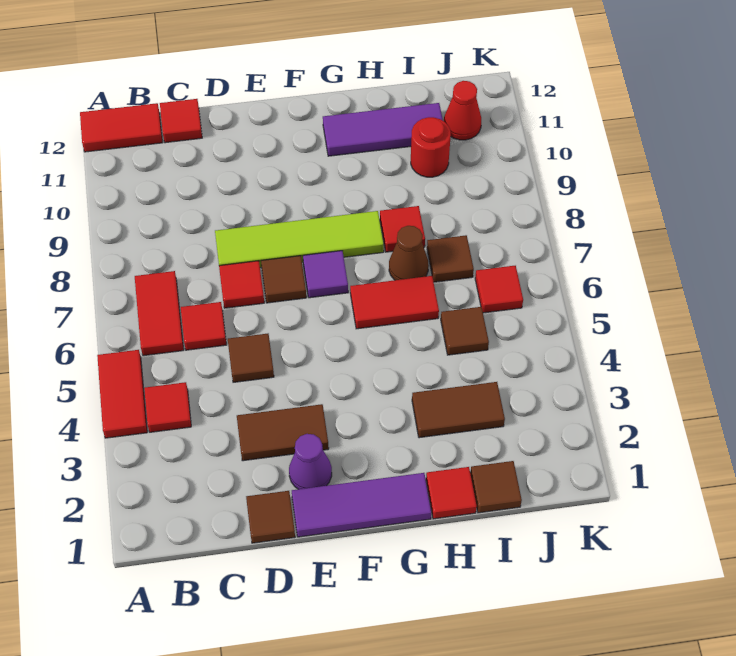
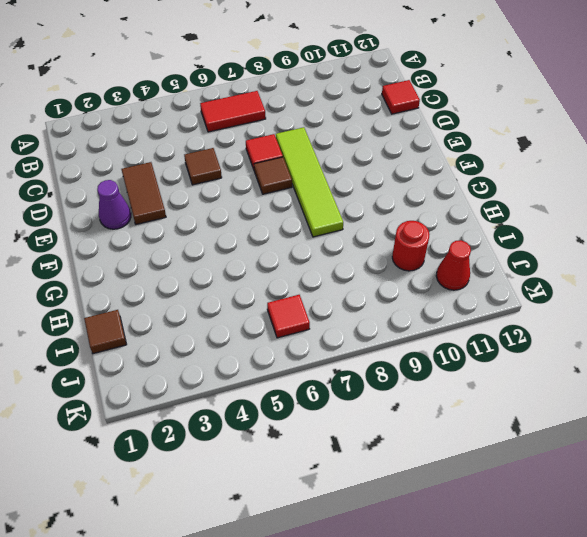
none -> red tile A4:A5 level 1
none -> red tile A12:B12 level 1
none -> red tile B4 level 1

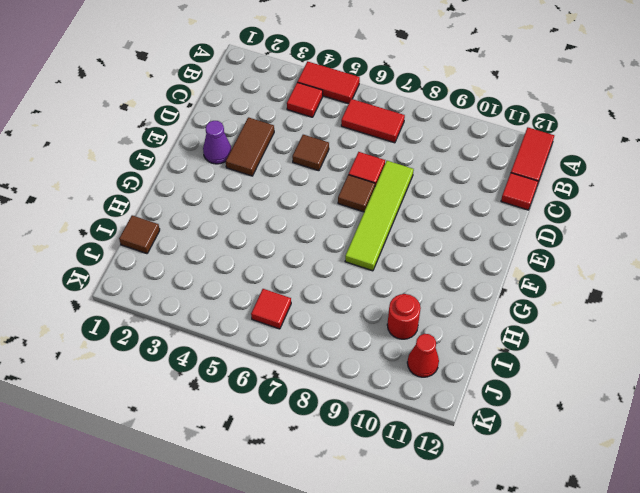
none -> red tile C6 level 1
none -> brown tile D1 level 1
none -> purple tile E1:G1 level 1

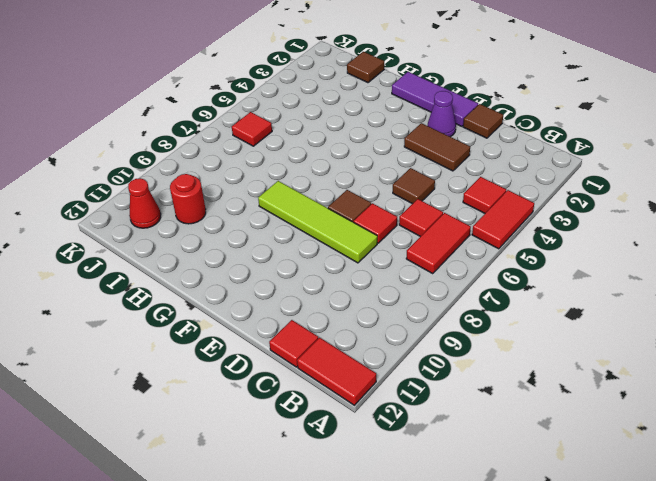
none -> purple tile F7 level 1
none -> red tile G6:H6 level 1
none -> purple tile G11:I11 level 1

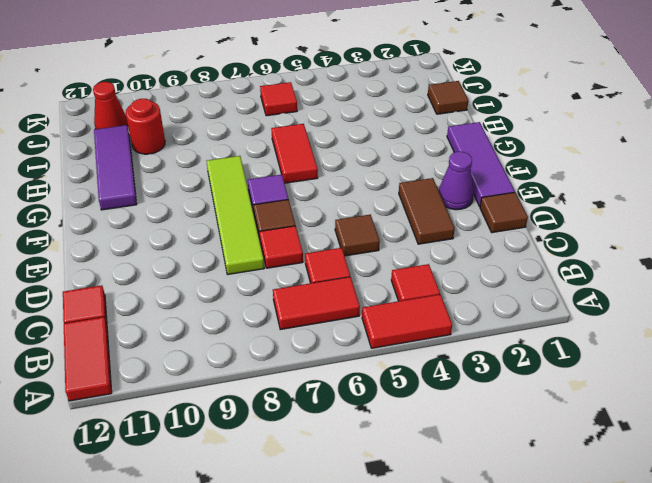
none -> red tile H1 level 1
none -> brown tile H3:I3 level 1
none -> brown cone H7 level 1

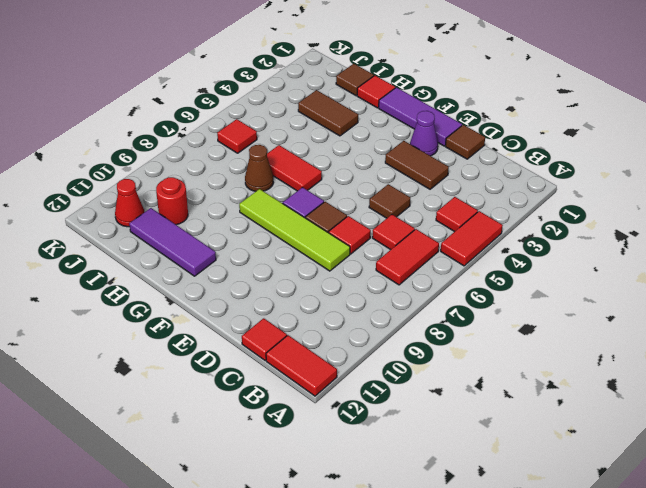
none -> red tile H8 level 1
none -> brown tile I5 level 1
none -> brown tile I7 level 1

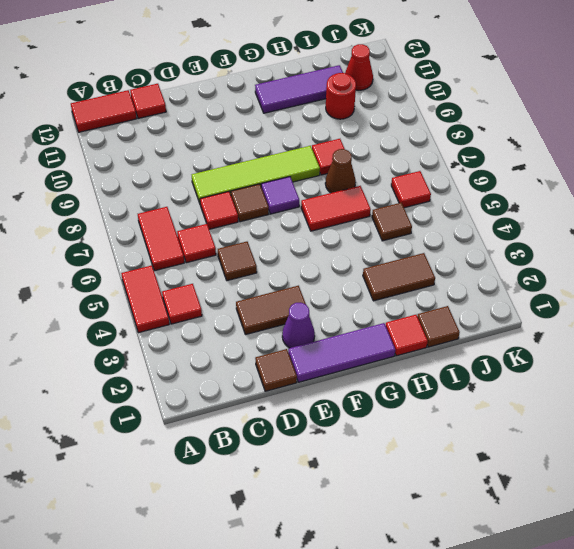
none -> brown tile I7 level 1

